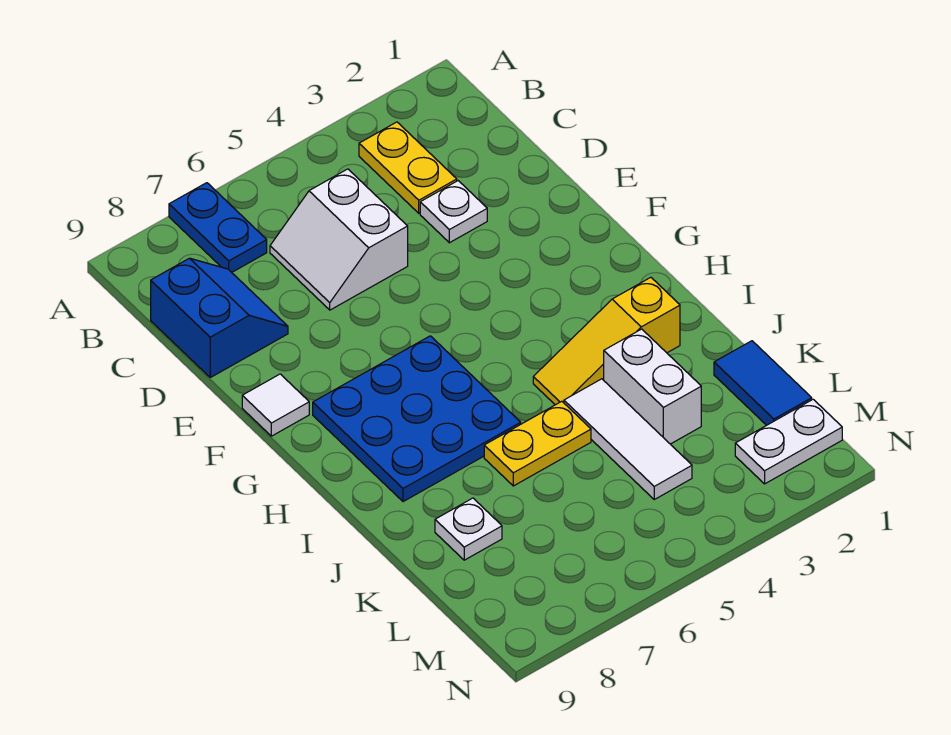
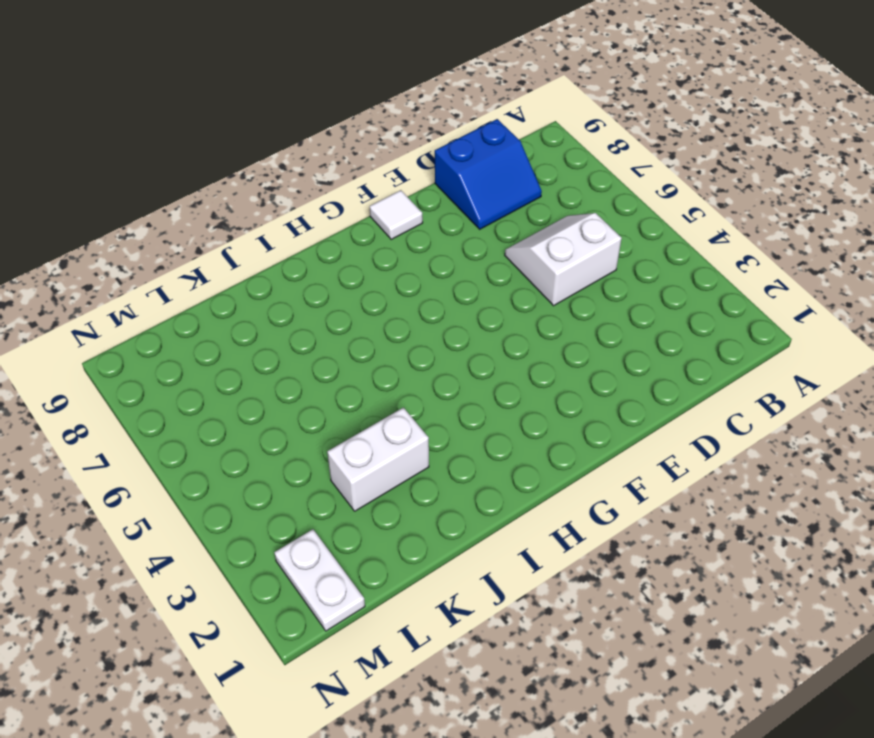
none -> blue plate A7:B7 level 1
none -> yellow plate B3:C3 level 1
none -> white plate D3 level 1

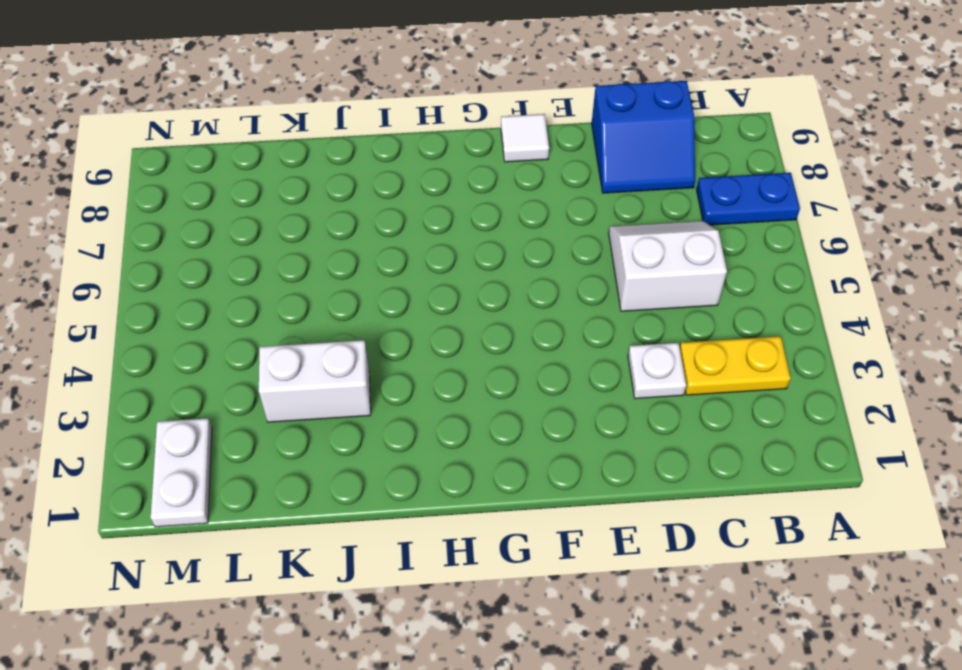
none -> blue plate G6:I8 level 1
none -> yellow slope I2:I4 level 1 top 2
none -> white tile J4:L4 level 1

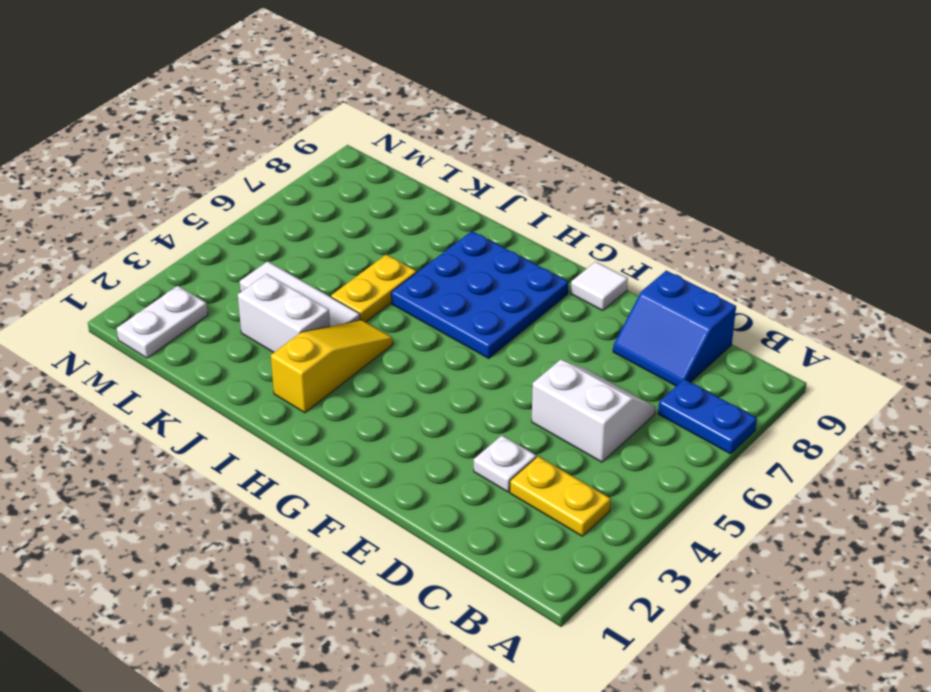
none -> blue tile K1:L1 level 1
none -> white plate K8 level 1

